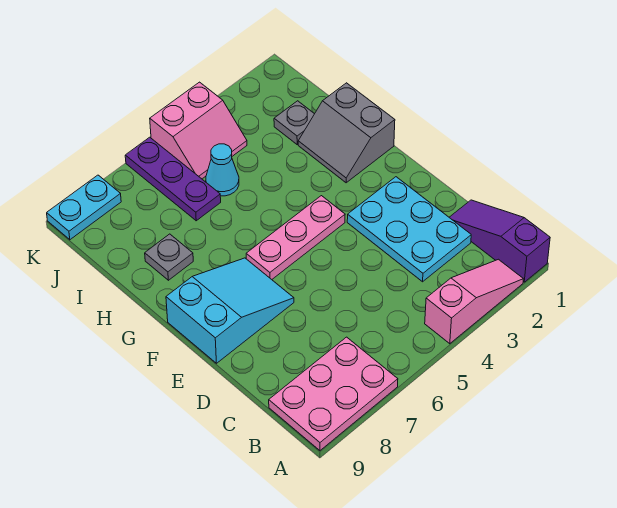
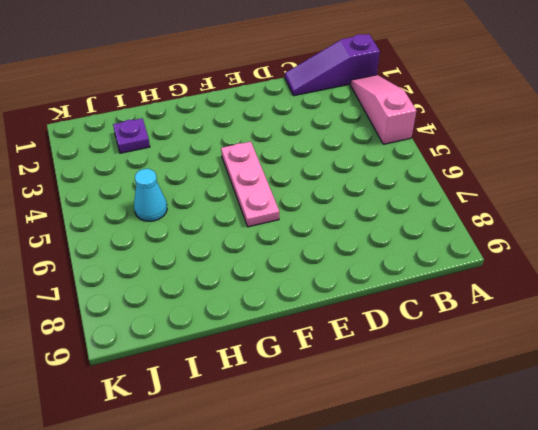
purple plate I2 level 1 -> grey plate I2 level 1
none -> pink plate A7:B9 level 1
none -> cyan plate C2:E3 level 1
none -> cyan slope E7:F9 level 1 top 9

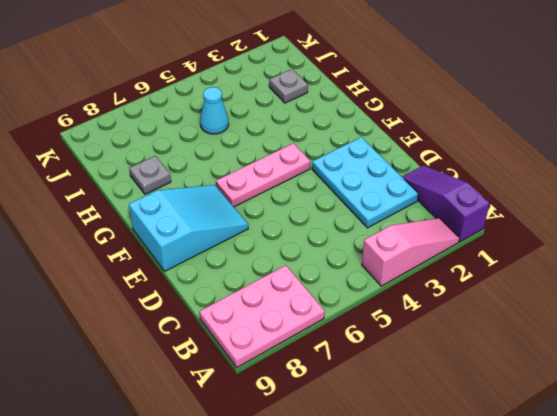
none -> grey slope G1:H2 level 1 top 1
none -> purple plate I6:K6 level 1
none -> pink slope J4:K5 level 1 top K

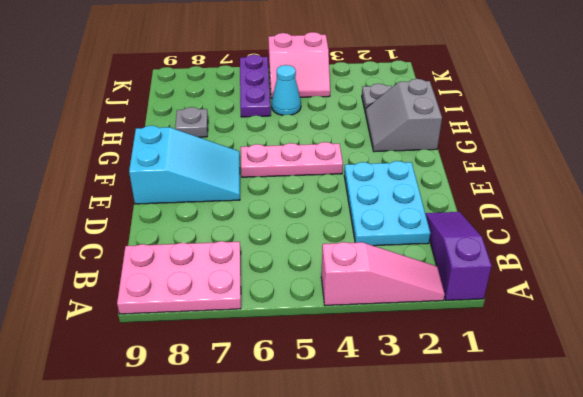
none -> cyan plate K8:K9 level 1

